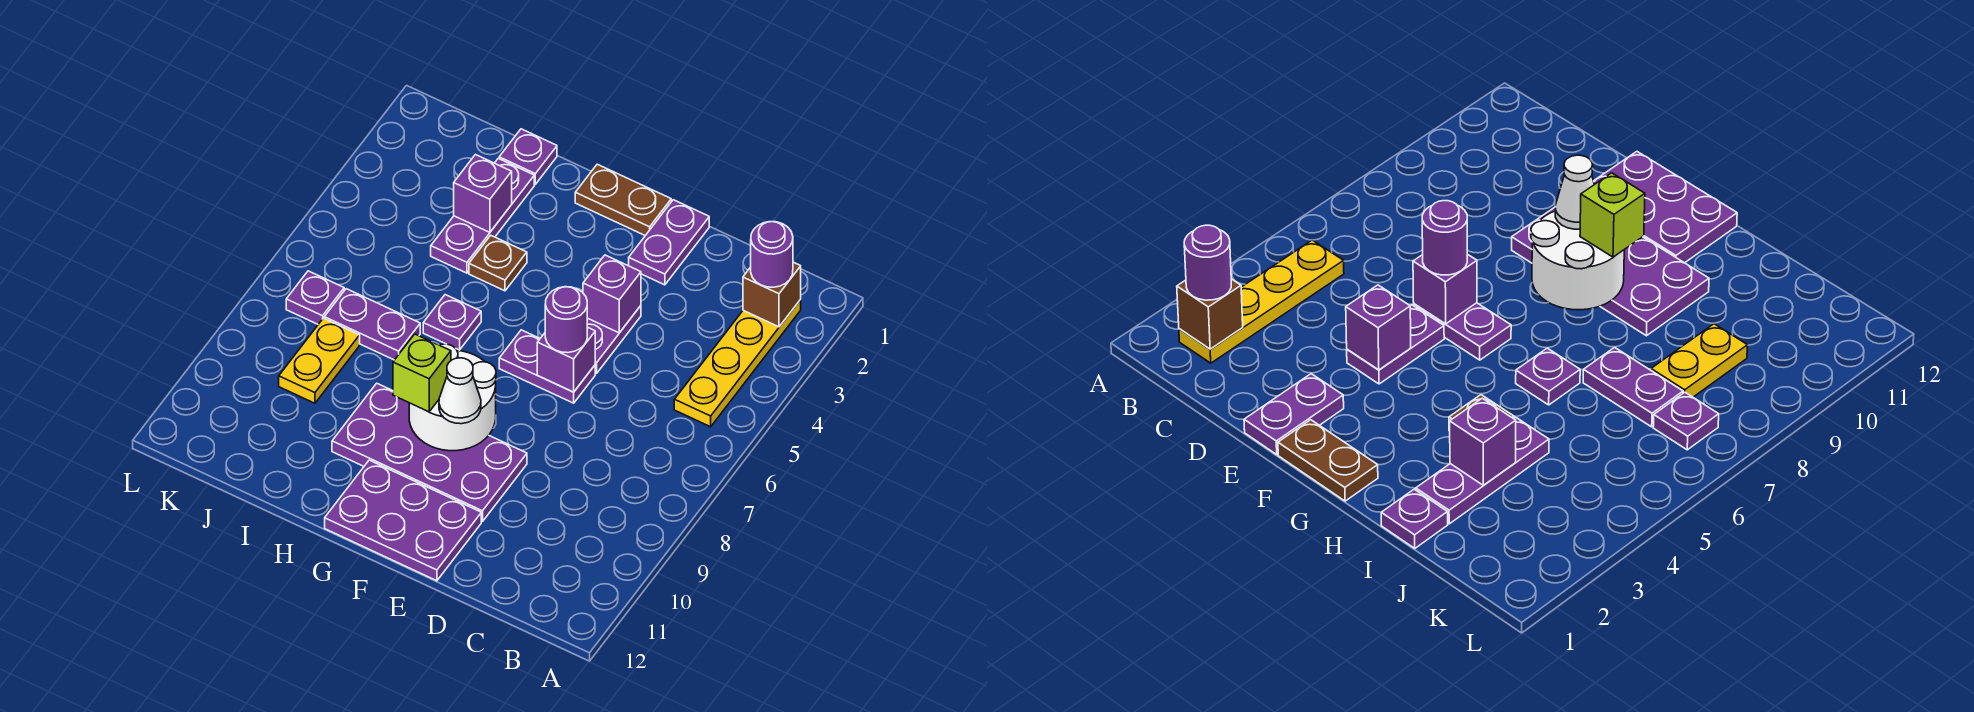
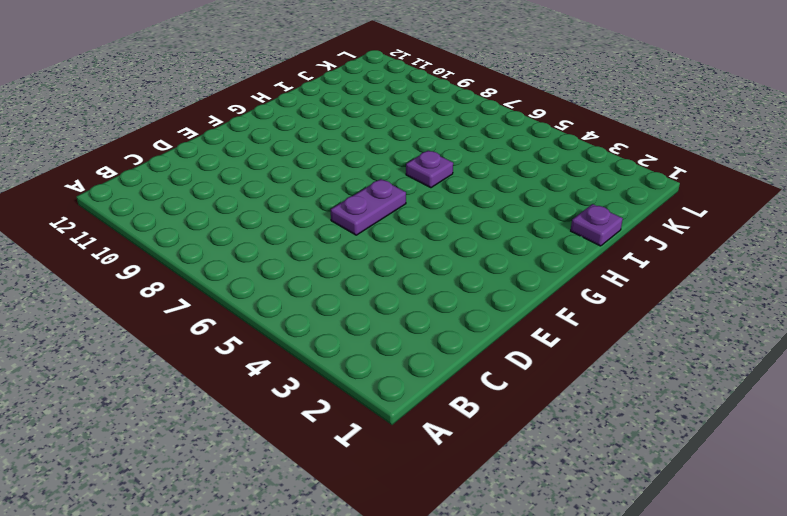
none -> yellow plate B2:B5 level 1
none -> purple plate E1:E2 level 1
none -> purple plate E4:E5 level 1

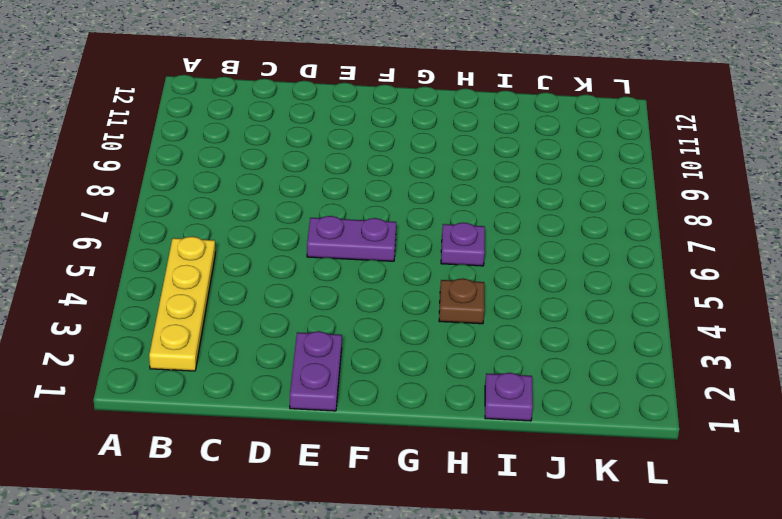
none -> purple plate E4:E5 level 1
none -> purple plate E9:H10 level 1
none -> purple plate E11:G12 level 1

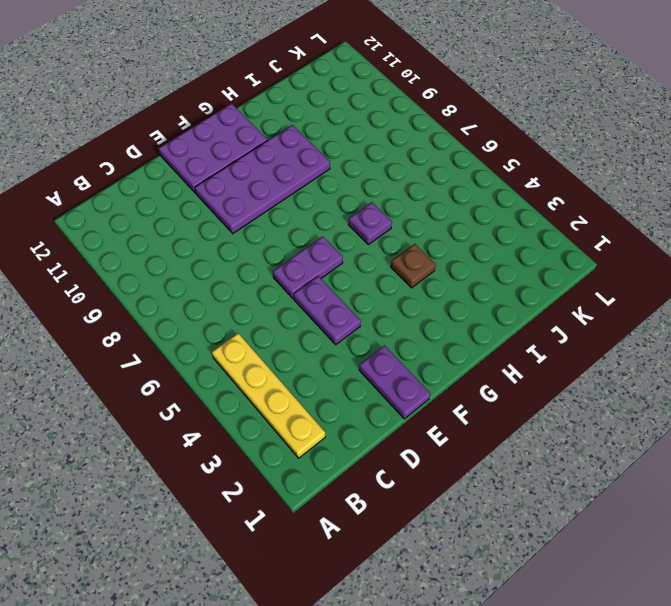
none -> brown plate F1:G1 level 1
none -> purple plate I1 level 1
none -> purple plate I2:I4 level 1

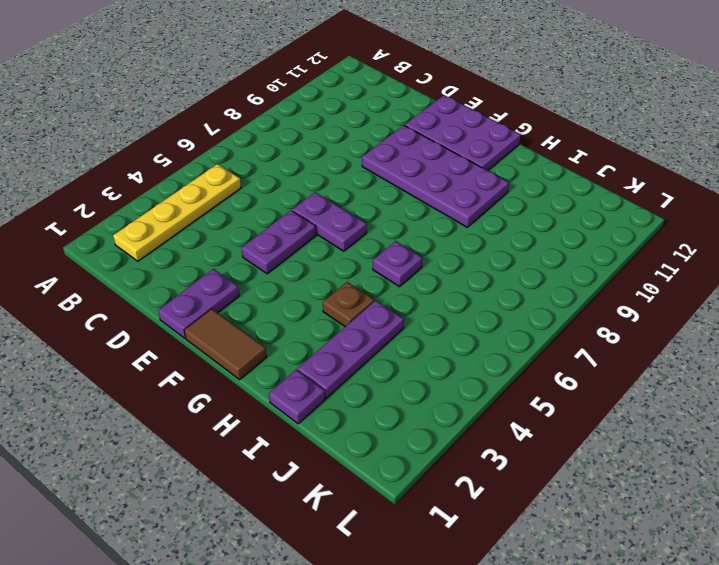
brown tile F1:G1 level 1 -> brown plate F1:G1 level 1
none -> purple plate I7:J7 level 1
none -> yellow plate J8:J9 level 1
none -> purple plate K7 level 1

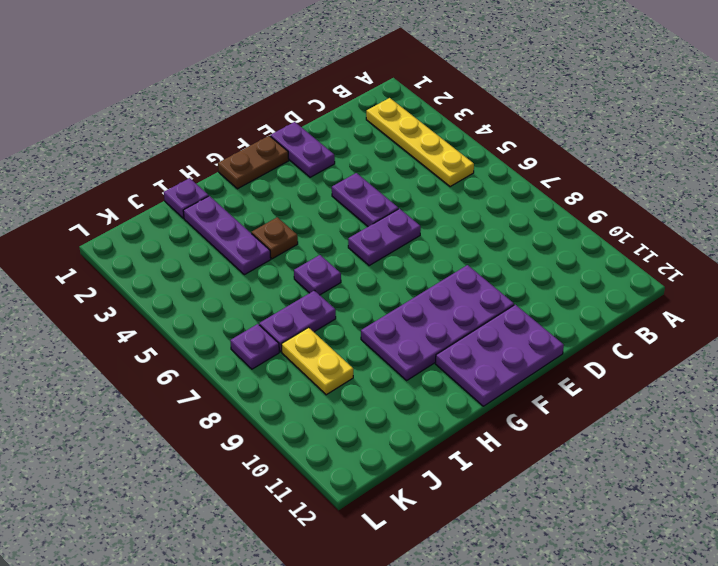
none -> brown brick B2 level 2
none -> purple brick E4 level 2
none -> purple brick E6 level 2

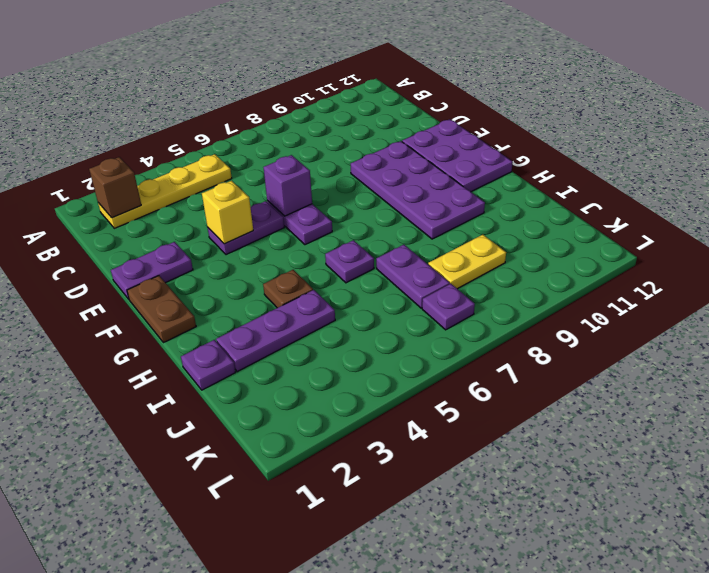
yellow brick E4 level 2 -> purple brick E4 level 2
none -> white round brick F8:G9 level 2
none -> purple brick I3 level 2
none -> purple round brick B2 level 3

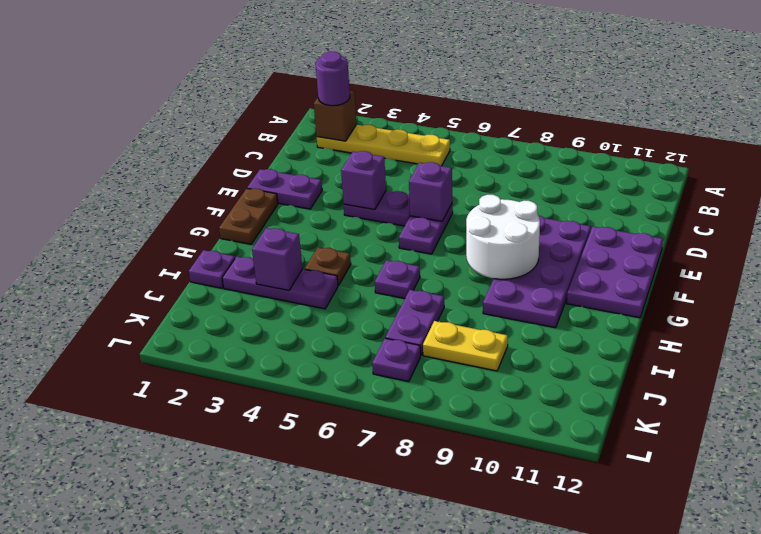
none -> purple round brick E6 level 3
none -> white cone F9 level 3
none -> lime brick G9 level 3

